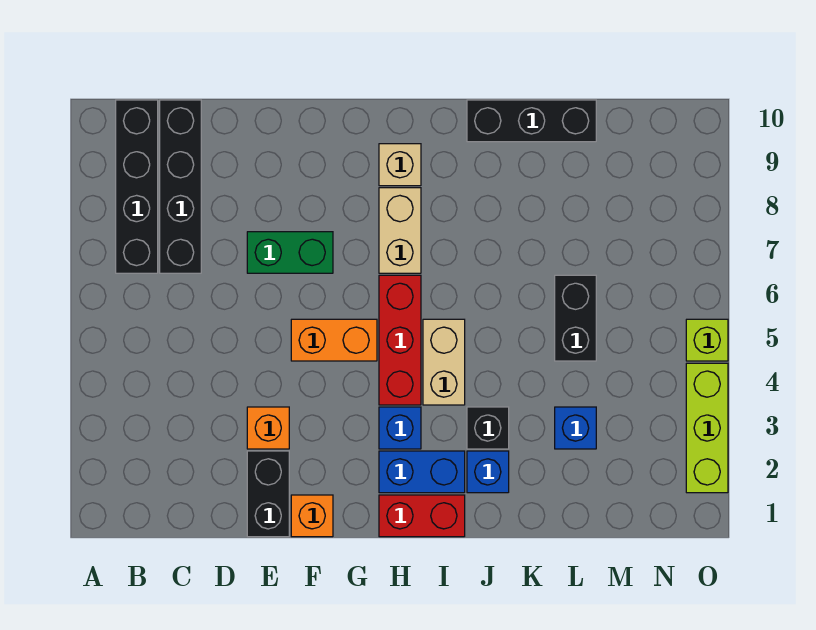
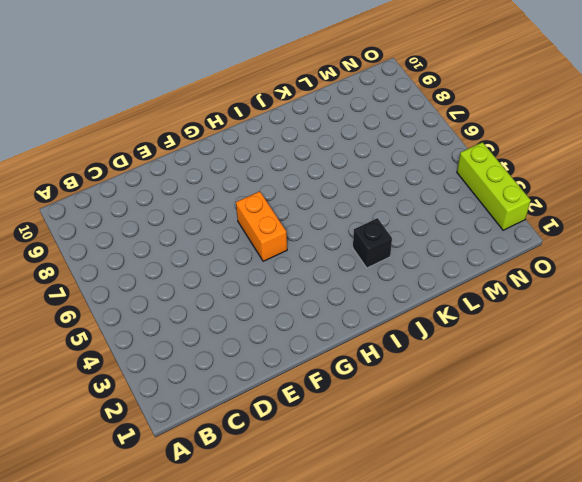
orange brick G5:G6 level 1 -> orange brick F5:G5 level 1
none -> black brick B7:B10 level 1
none -> black brick C7:C10 level 1
none -> black brick E1:E2 level 1

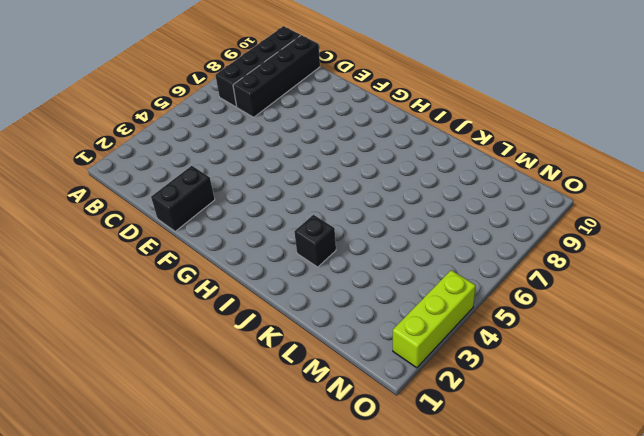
none -> orange brick E3 level 1
none -> green brick E7:F7 level 1
none -> orange brick F1 level 1

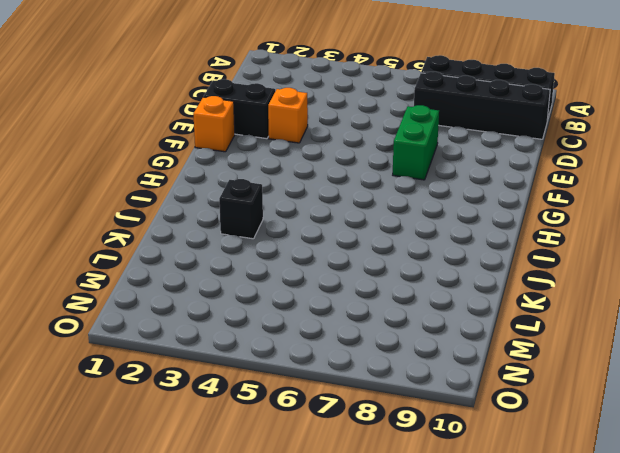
none -> orange brick F5:G5 level 1
none -> red brick H1:I1 level 1
none -> blue brick H2:I2 level 1

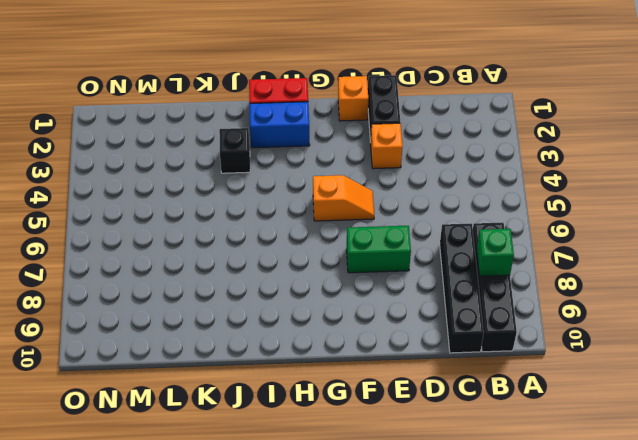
green brick B8 level 2 -> none
orange slope F5:G5 level 1 top G -> orange brick F5:G5 level 1
none -> blue brick H3 level 1
none -> red brick H4:H6 level 1
none -> tan brick H7:H8 level 1

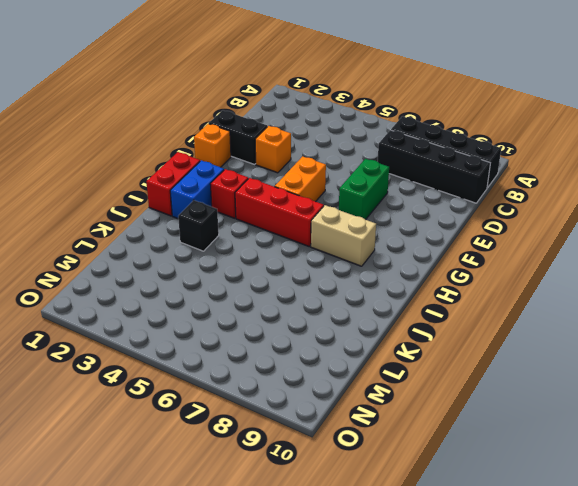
red brick H3 level 1 -> blue brick H3 level 1
none -> tan brick H9 level 1
none -> tan brick I4:I5 level 1
none -> blue brick J2 level 1

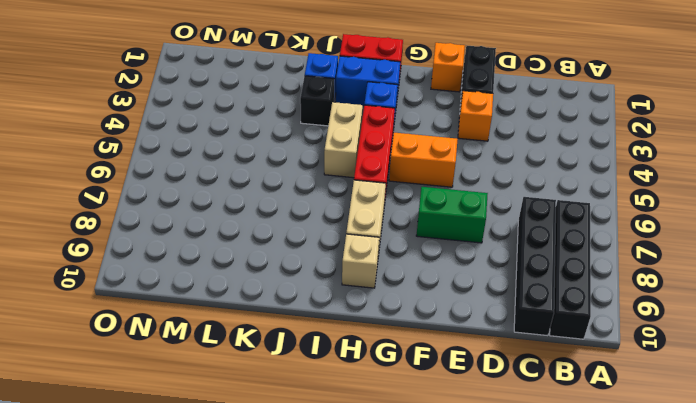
none -> black brick J10:L10 level 1
none -> blue brick L3 level 1
none -> black brick L5:L6 level 1

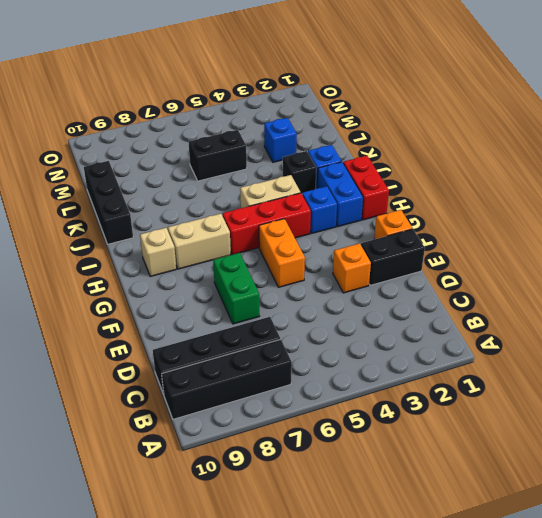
none -> lime brick O2:O4 level 1
none -> lime brick O5 level 1

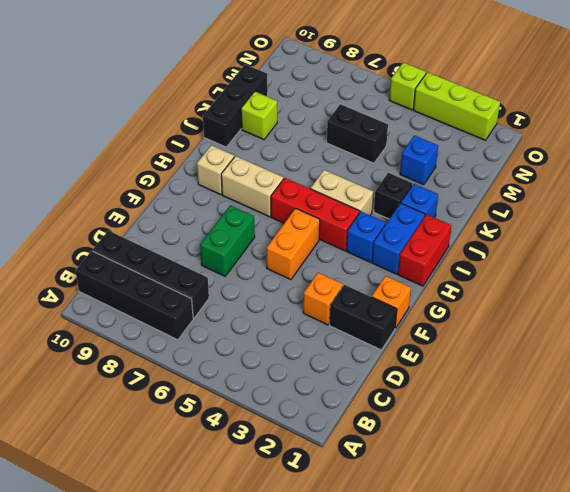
lime brick K9 level 1 -> none

